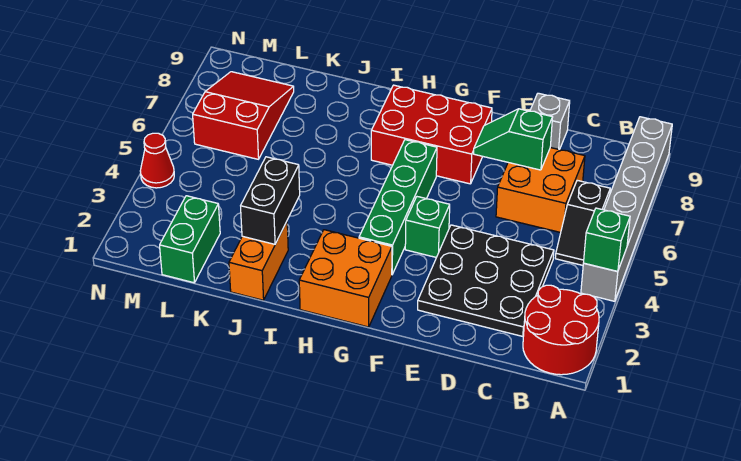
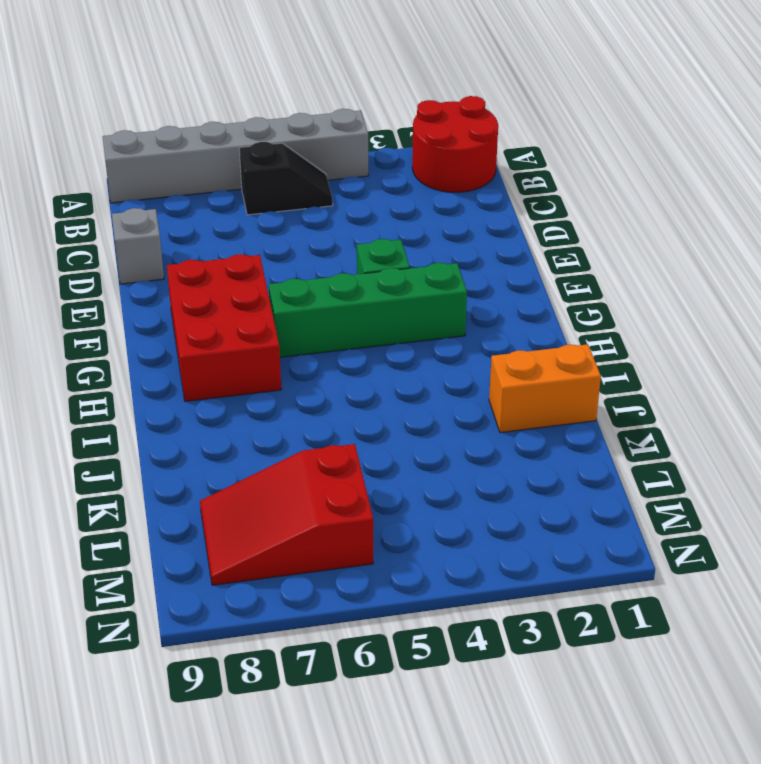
none -> black plate C2:E4 level 1
none -> orange brick C6:D7 level 1
none -> orange brick G1:H2 level 1

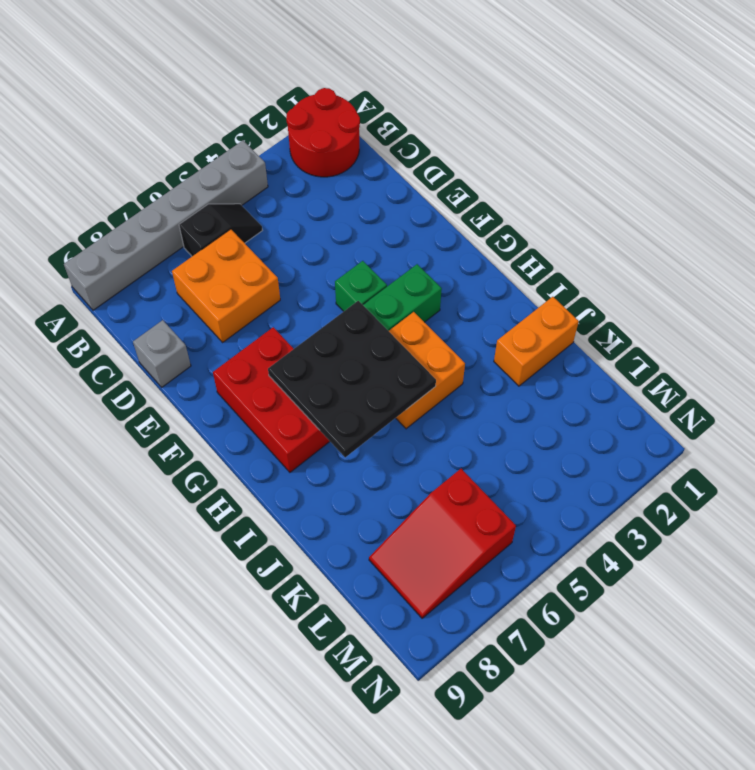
black plate G5:I7 level 2 -> black plate C2:E4 level 1
orange brick H4:I5 level 1 -> orange brick G1:H2 level 1
none -> green brick L1:L2 level 1
none -> red cone N4 level 1
none -> green brick A4 level 2

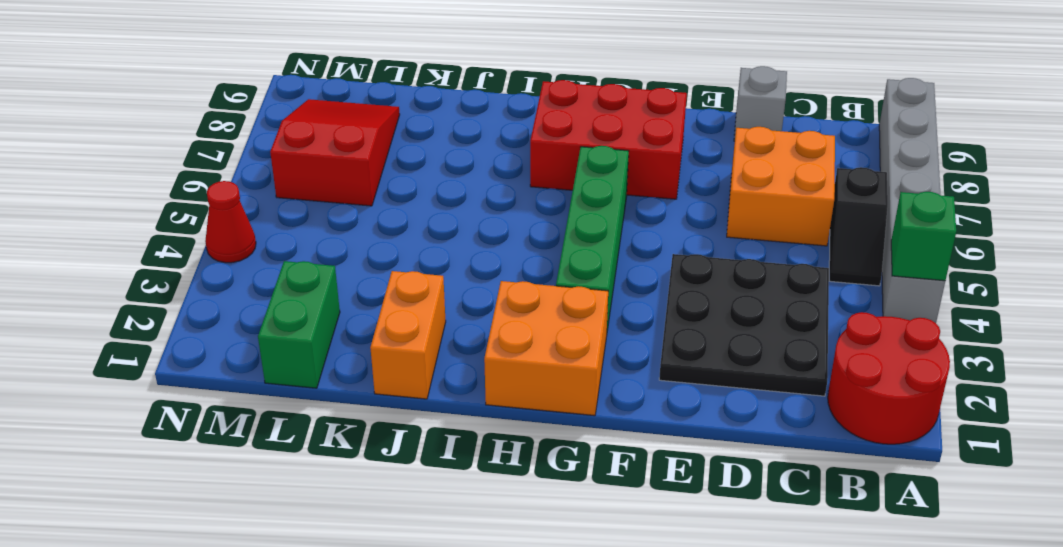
none -> green brick F4 level 1
none -> green slope D7:E7 level 2 top D
none -> black brick J2:J3 level 2

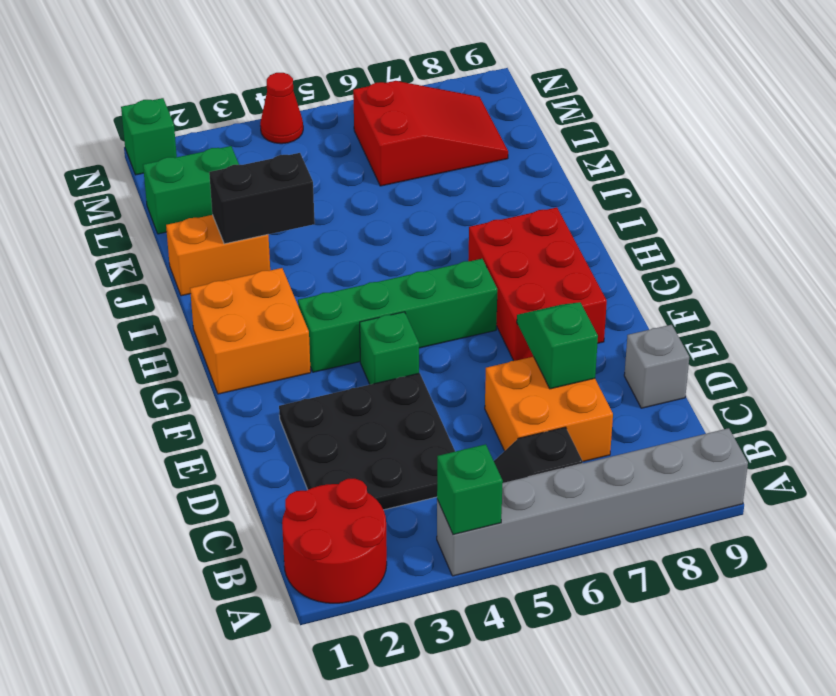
green brick N1 level 1 -> none

